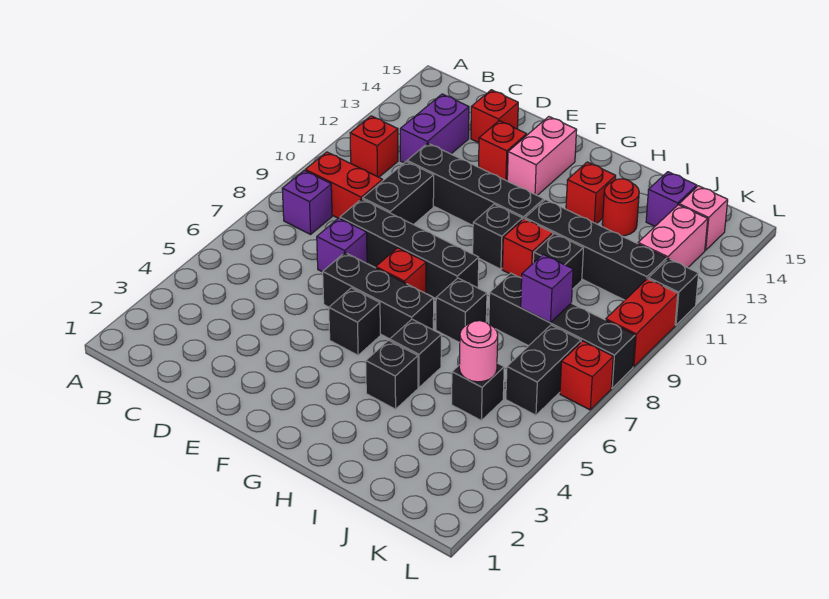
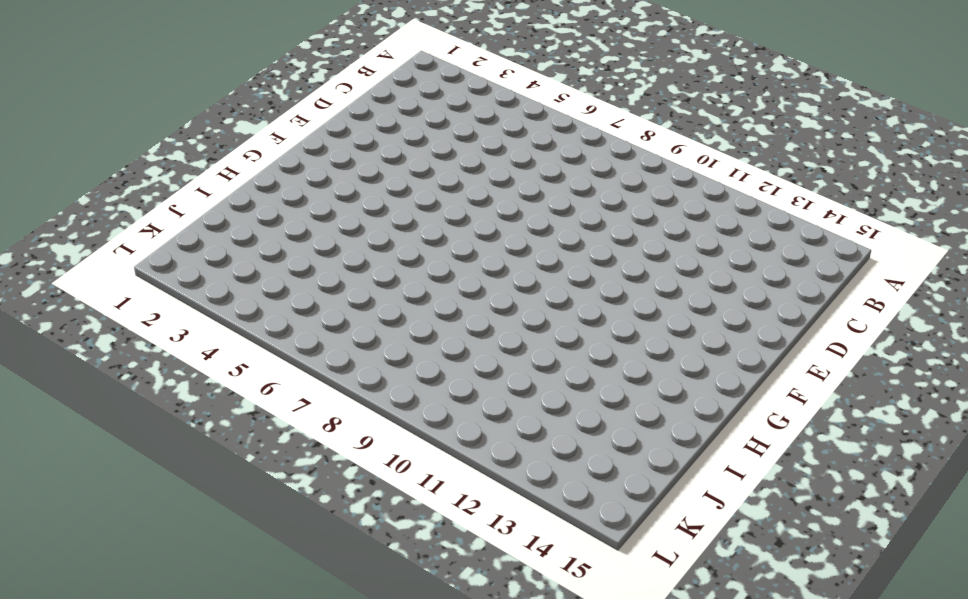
none -> purple brick B8 level 1
none -> red brick B9:C9 level 1
none -> red brick B11 level 1
none -> purple brick C12:C13 level 1

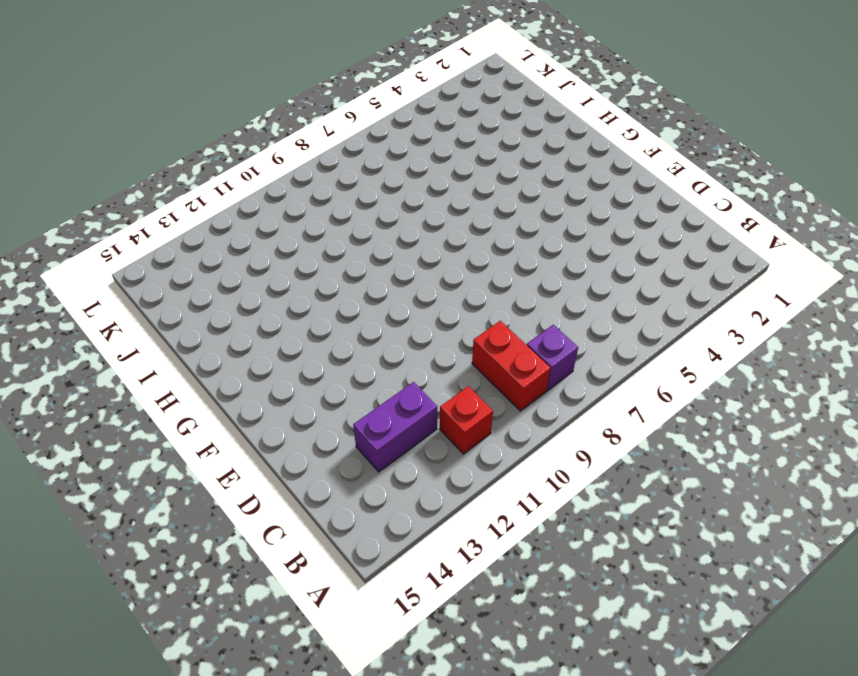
none -> purple brick D7 level 1
none -> black brick D8:G8 level 1
none -> black brick D9:D10 level 1
none -> black brick D11:G11 level 1

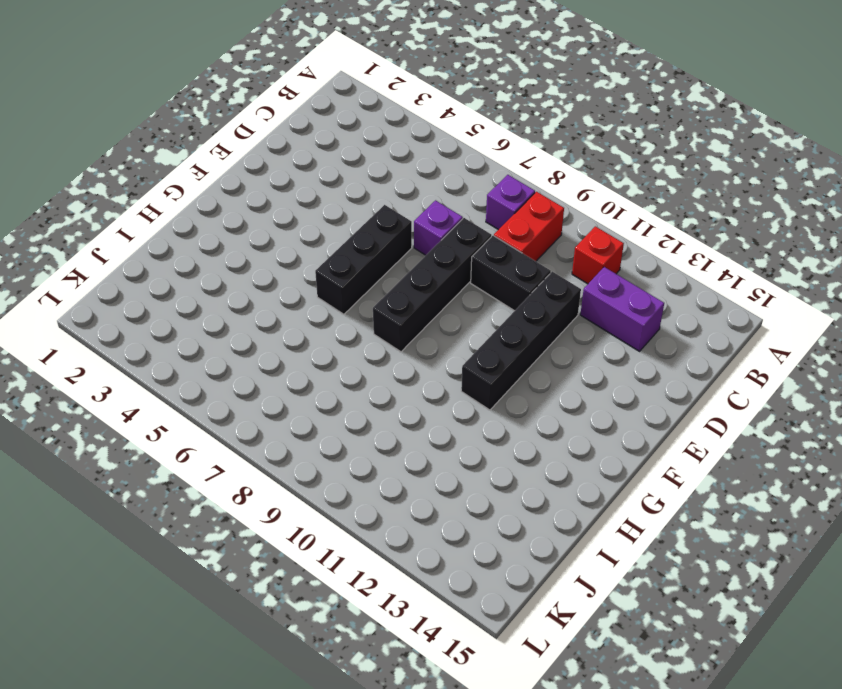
none -> red brick D14 level 1
none -> red brick E13 level 1
none -> black brick F5 level 1
none -> red brick F7 level 1

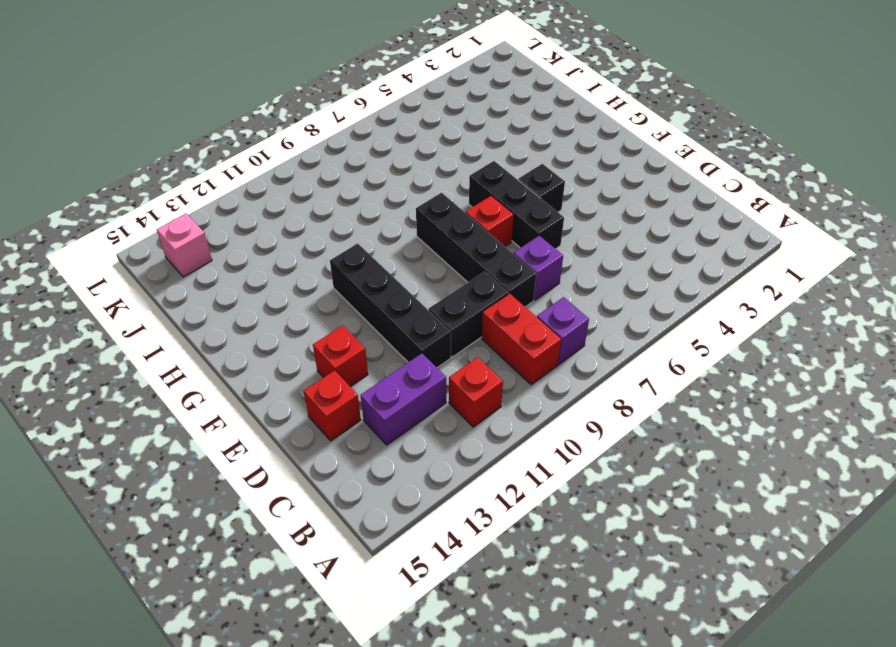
none -> pink brick F13:F14 level 1
none -> black brick G10 level 1
none -> black brick H4 level 1
none -> black brick H5 level 1

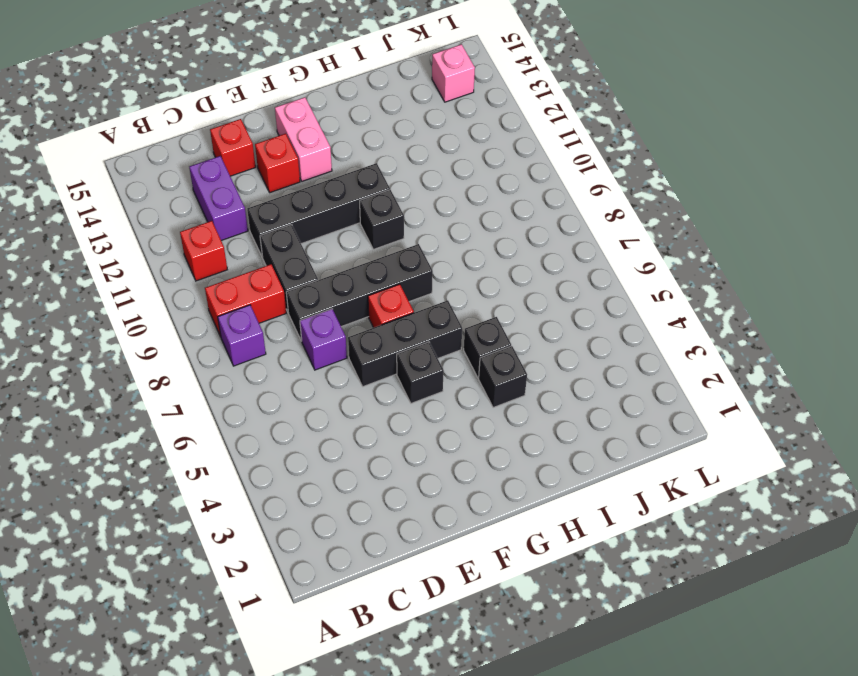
none -> black brick H7 level 1
none -> red brick H10 level 1
none -> black brick H11:K11 level 1
none -> red brick H13 level 1

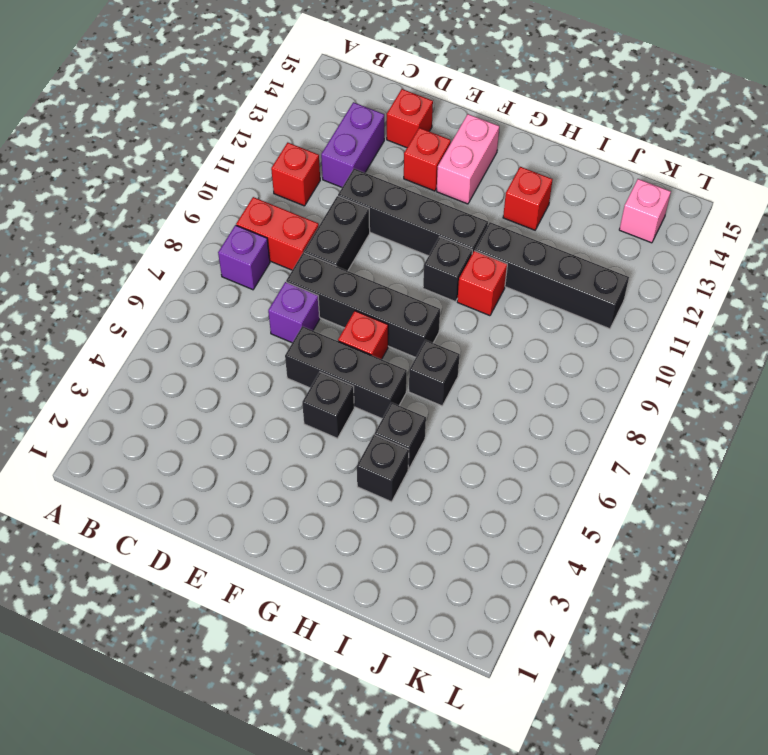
none -> black brick I8:L8 level 1
none -> black brick I10 level 1
none -> red round brick I13 level 1
none -> black brick J5 level 1

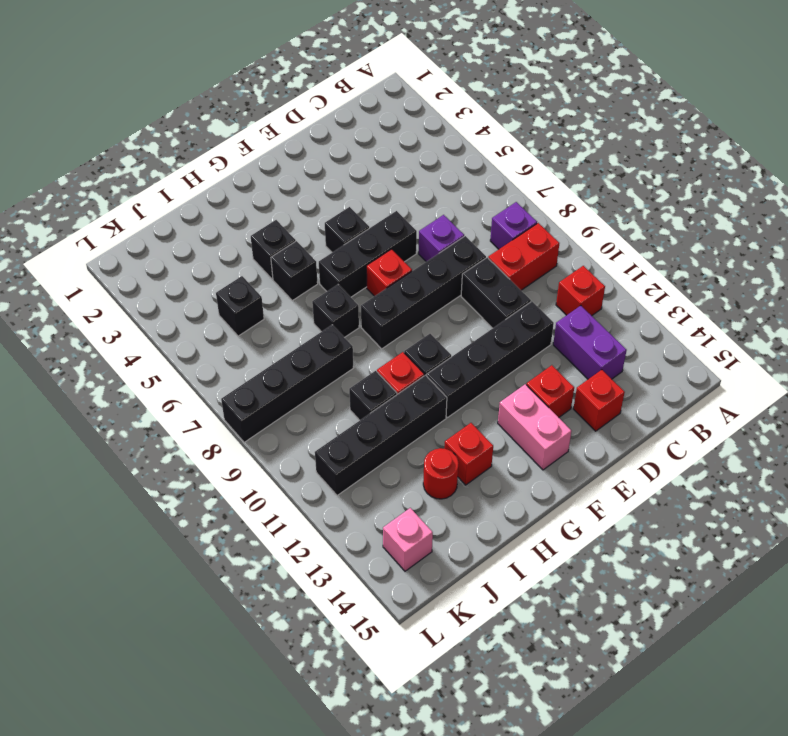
none -> purple brick J14 level 1
none -> black brick K6:K7 level 1
none -> pink brick K12:K13 level 1
none -> red brick L7 level 1

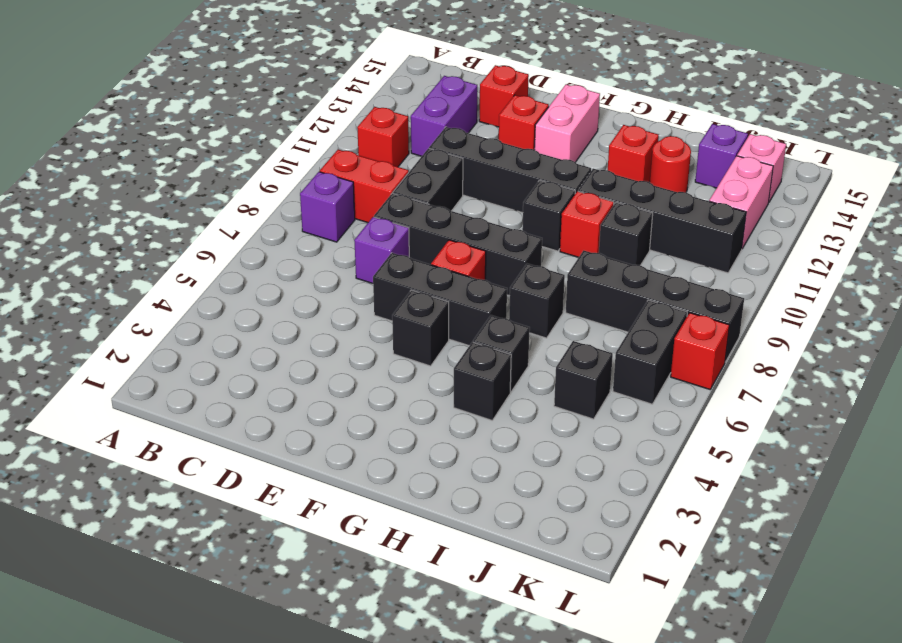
none -> red brick L9:L10 level 1
none -> black brick L11 level 1
none -> pink round brick J5 level 2
none -> purple brick J8 level 2

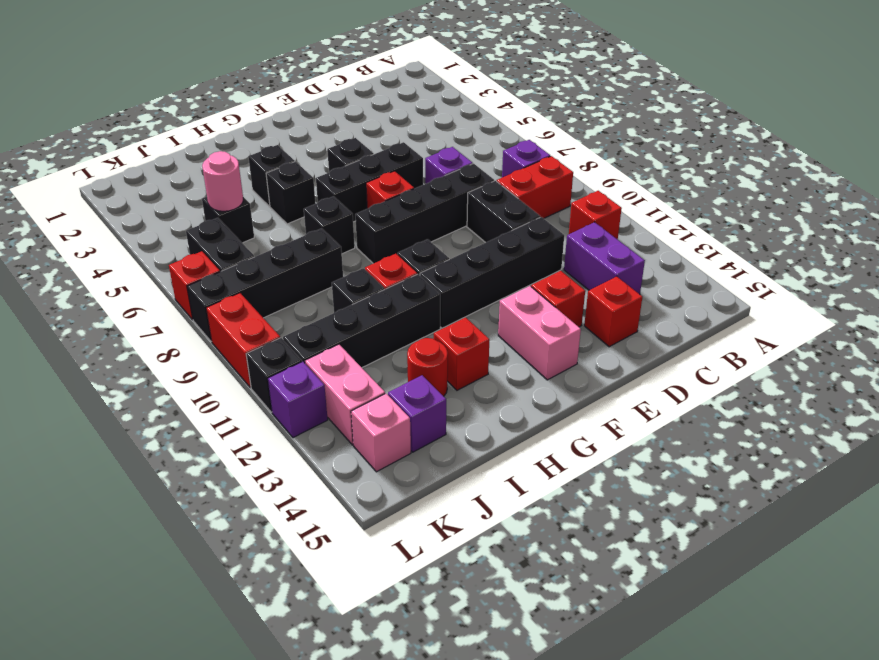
purple brick L12 level 1 -> purple brick J8 level 2

